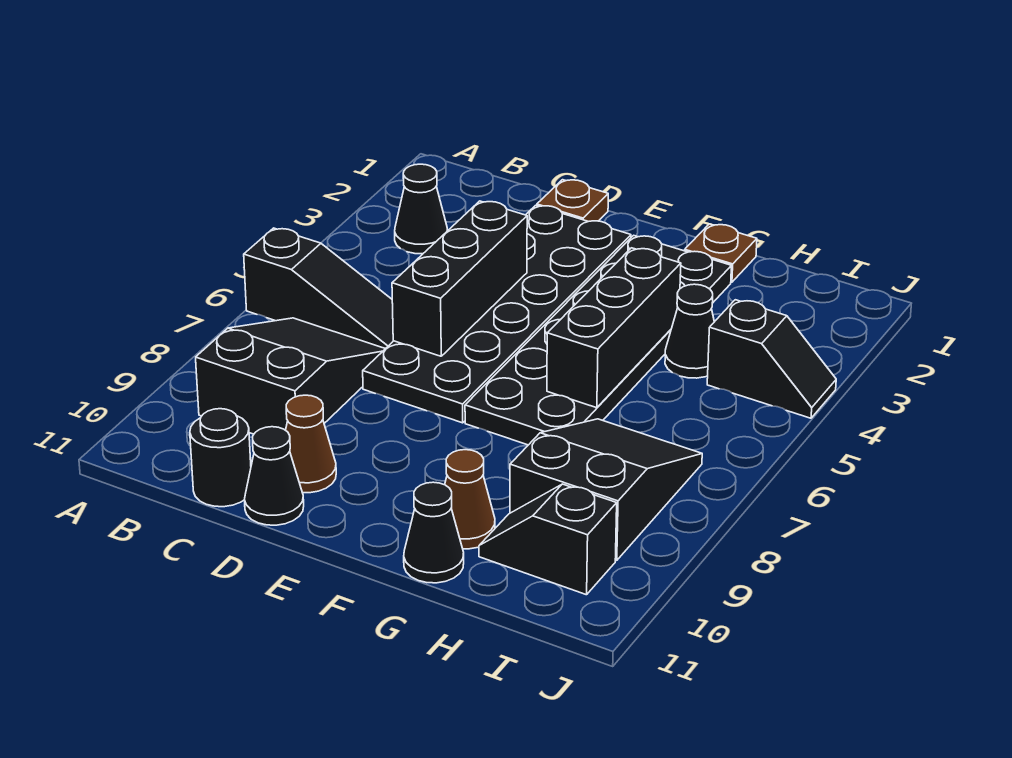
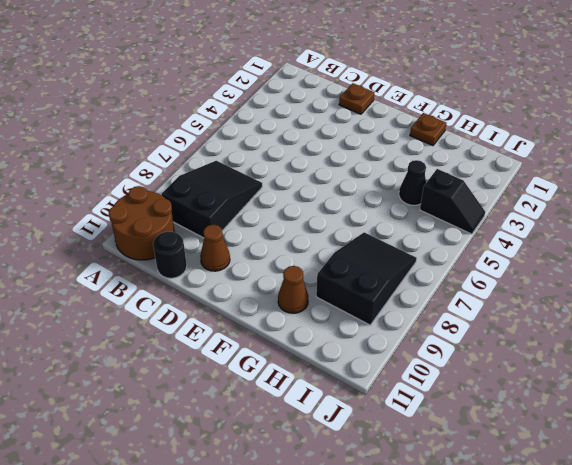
brown round brick A10:B11 level 1 -> none
none -> black slope A6:C6 level 1 top A
none -> black cone B3 level 1
none -> black plate D2:E7 level 1

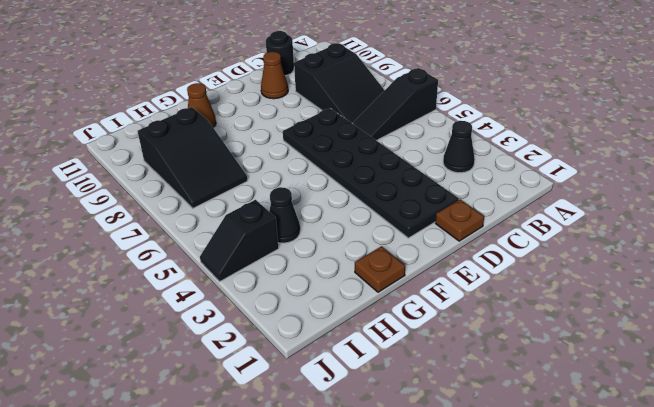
none -> black cone D11 level 1
none -> black plate F2:G7 level 1
none -> black cone G11 level 1

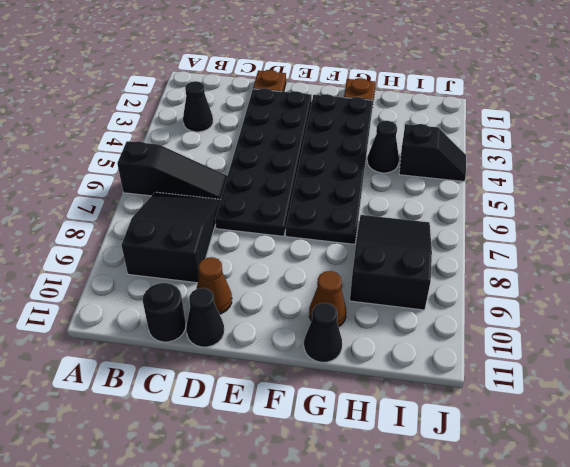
none -> black slope H10:I10 level 1 top I
none -> black brick D4:D6 level 2
none -> black brick G4:G6 level 2

